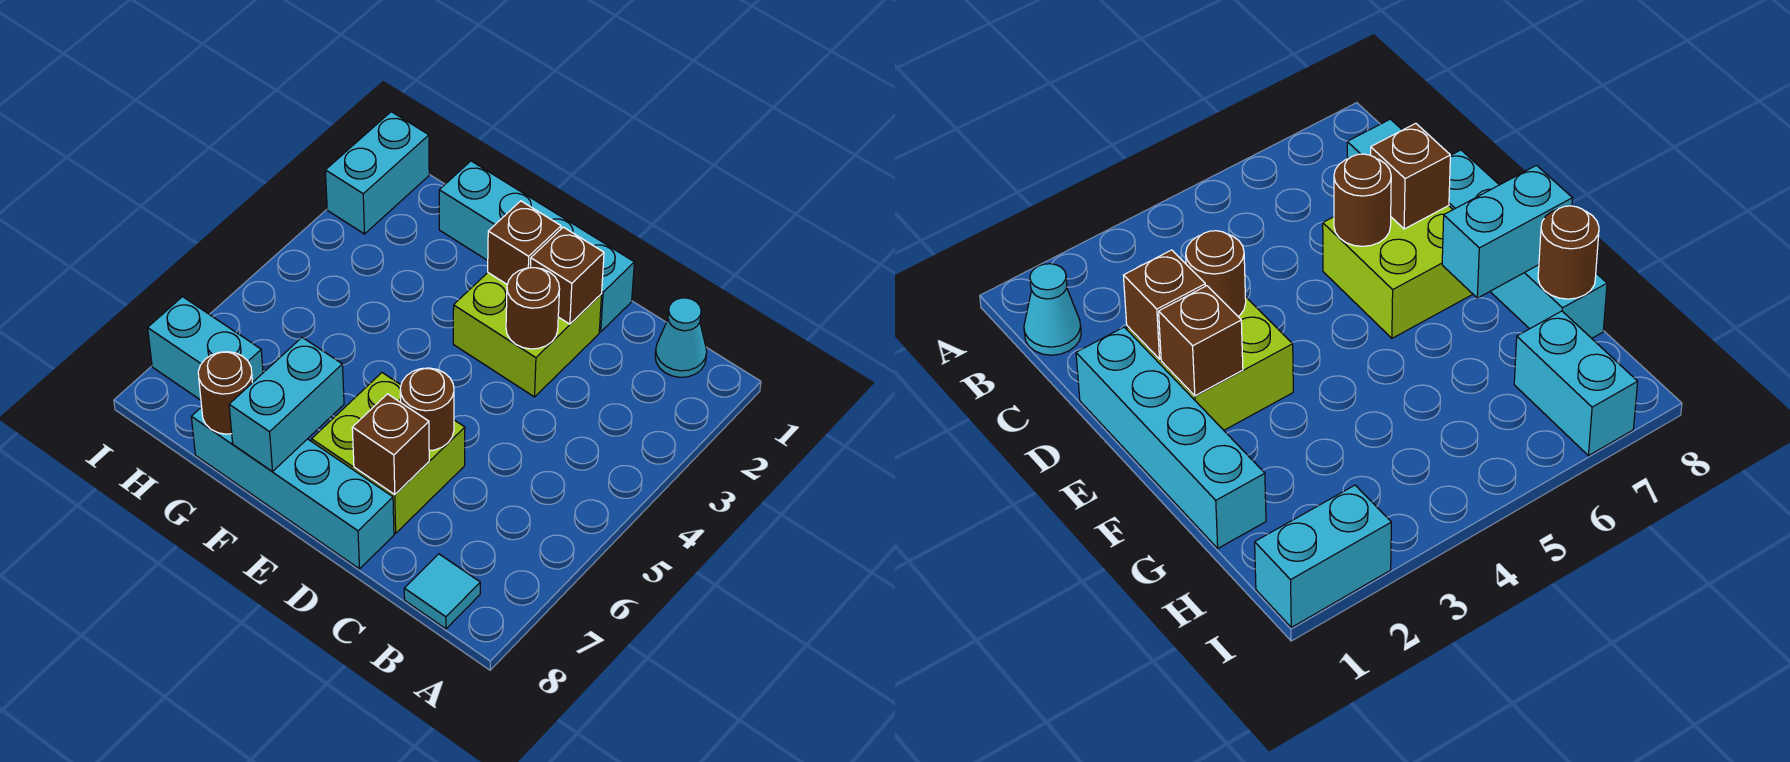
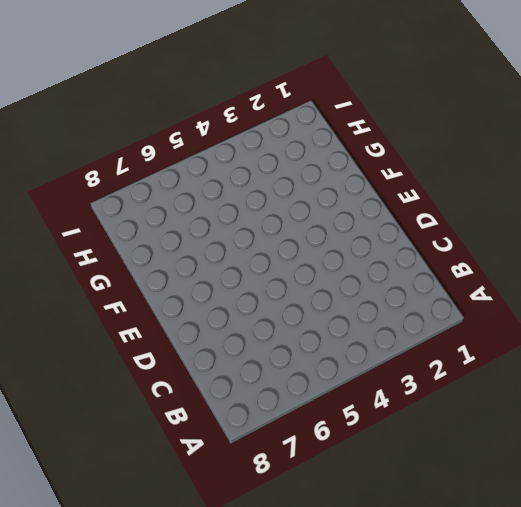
none -> cyan cone B1 level 1
none -> cyan tile B8 level 1
none -> cyan brick D1:G1 level 1

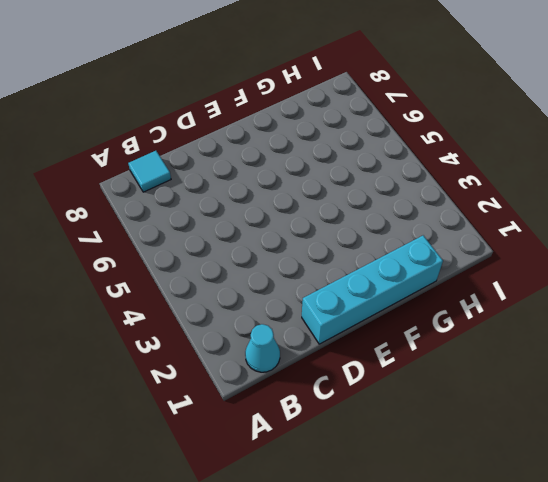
none -> lime brick D2:E3 level 1
none -> lime brick D6:E7 level 1
none -> cyan brick D8:G8 level 1

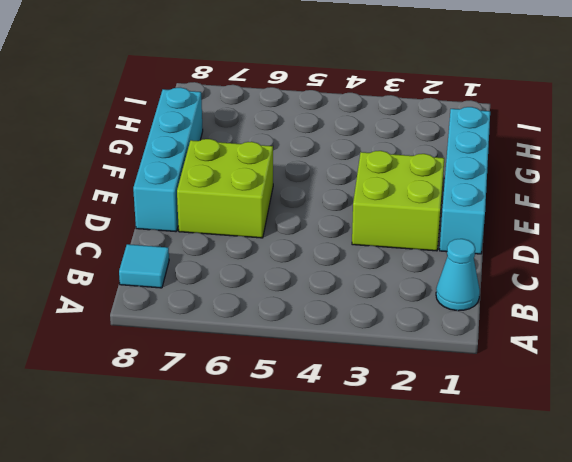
none -> cyan brick H7:I7 level 1
none -> cyan brick I1:I2 level 1
none -> brown brick D2 level 2

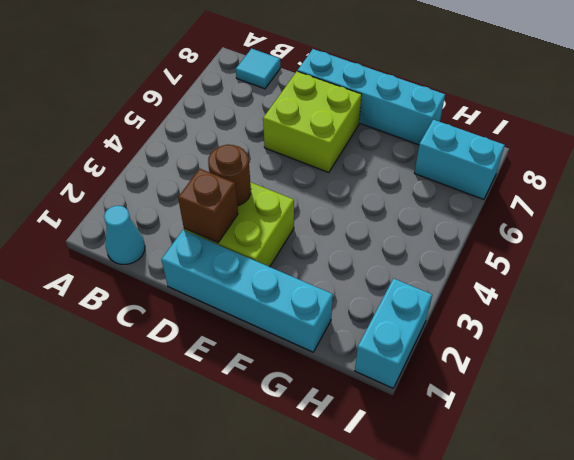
none -> brown round brick D6 level 2
none -> brown brick D7 level 2
none -> brown brick E2 level 2

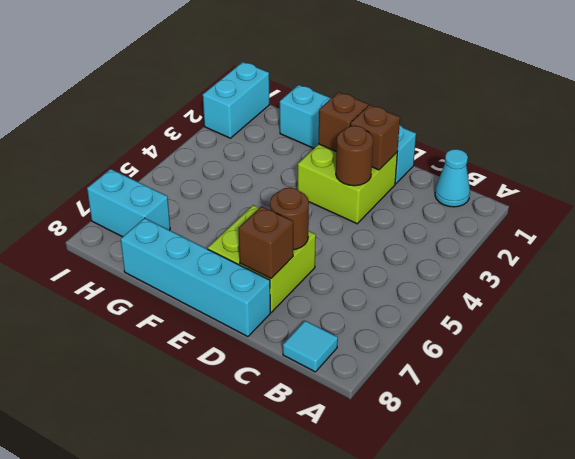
none -> cyan brick F7:F8 level 2
none -> brown round brick G8 level 2

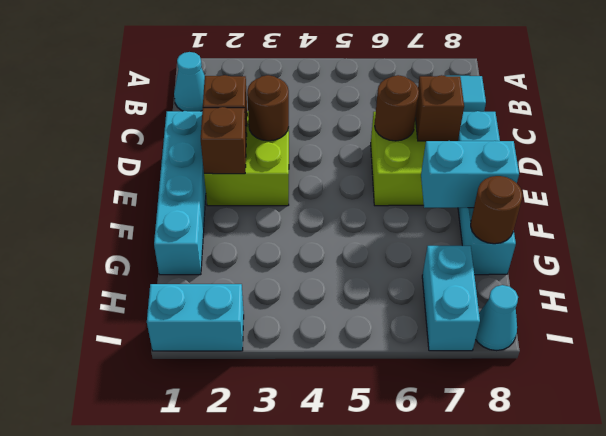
cyan cone I8 level 1 -> none

